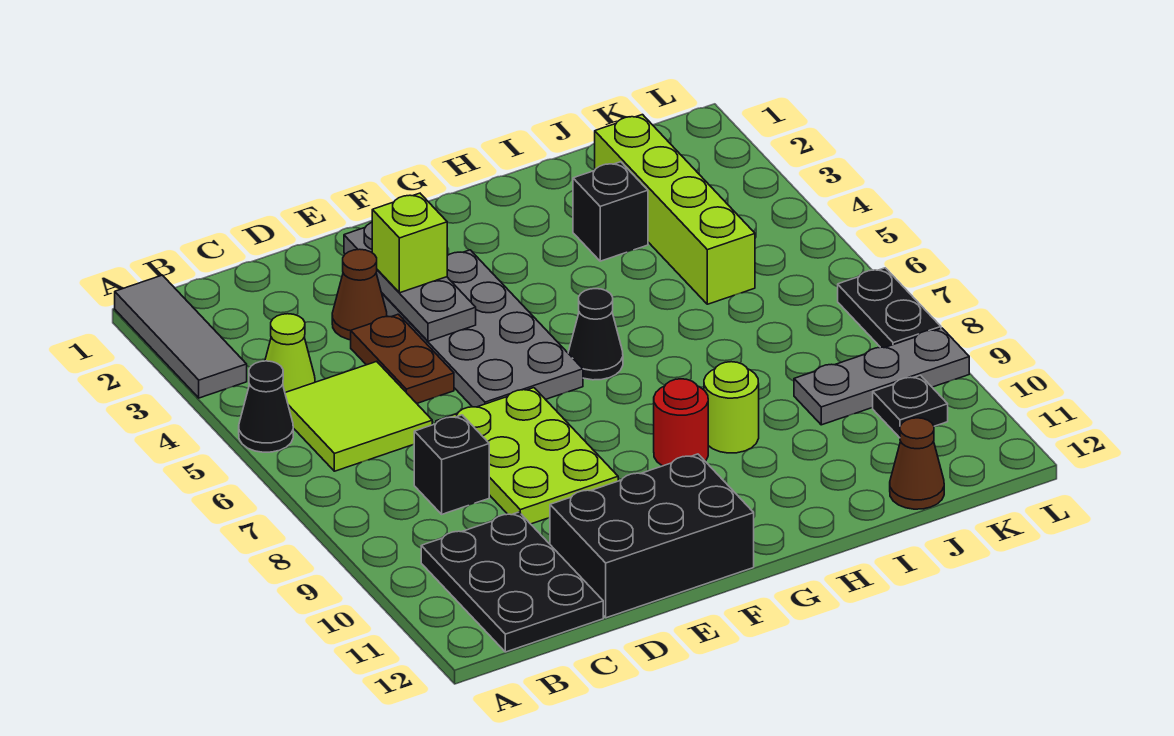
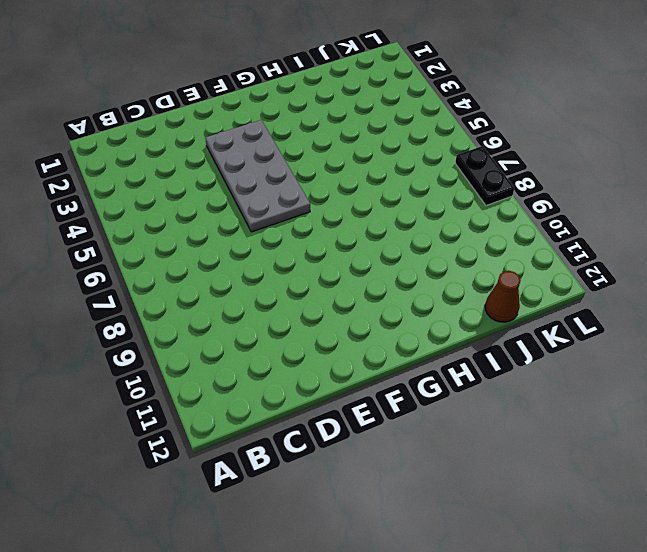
none -> grey tile A1:A3 level 1
none -> black cone A5 level 1
none -> lime cone B4 level 1

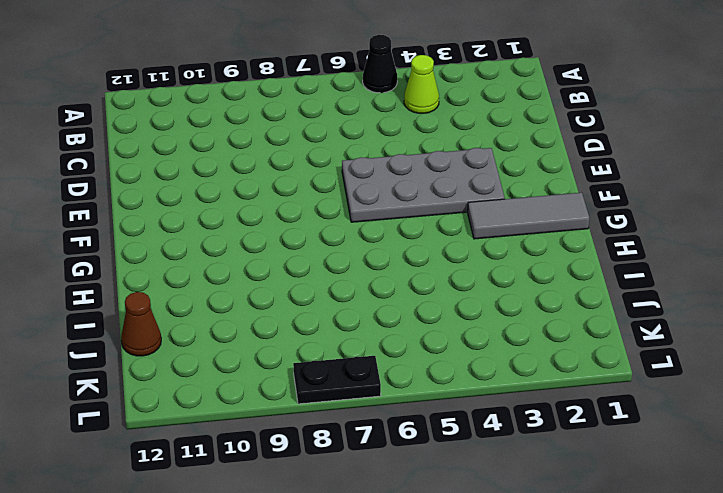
grey tile G1:G3 level 1 -> grey tile A1:A3 level 1
none -> lime tile B5:C6 level 1
none -> black plate B10:C12 level 1
none -> black brick C8 level 1

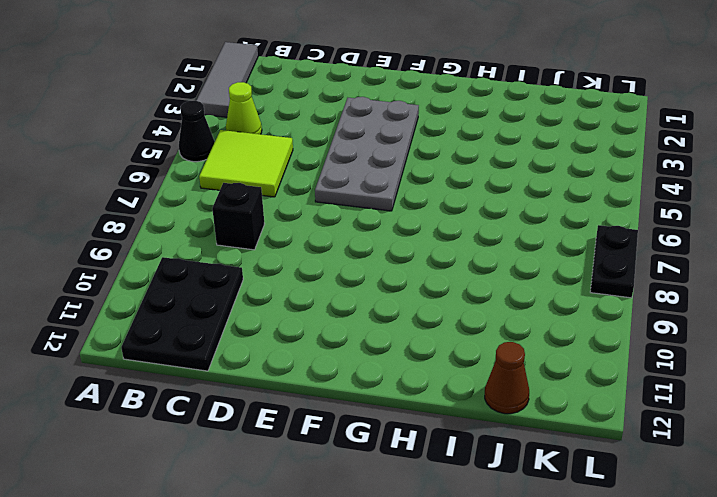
none -> brown cone D3 level 1
none -> brown plate D4:D5 level 1
none -> lime plate D7:E9 level 1

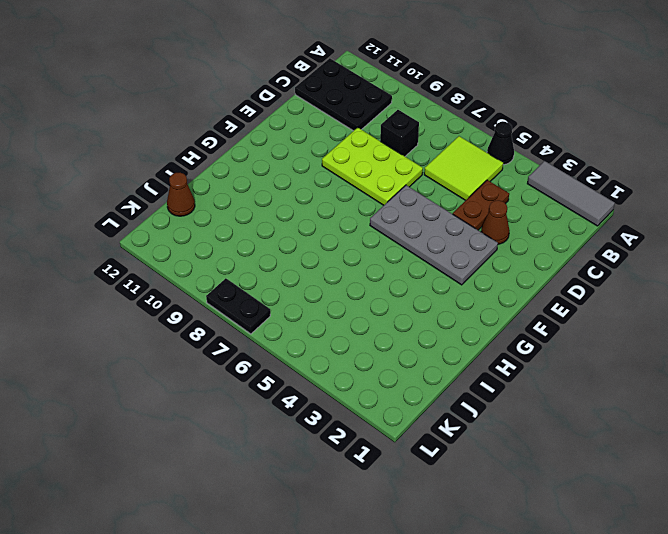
brown plate C4:D4 level 1 -> brown plate D4:D5 level 1
none -> lime cone B4 level 1
none -> black brick D11:F12 level 1
none -> black cone G6 level 1

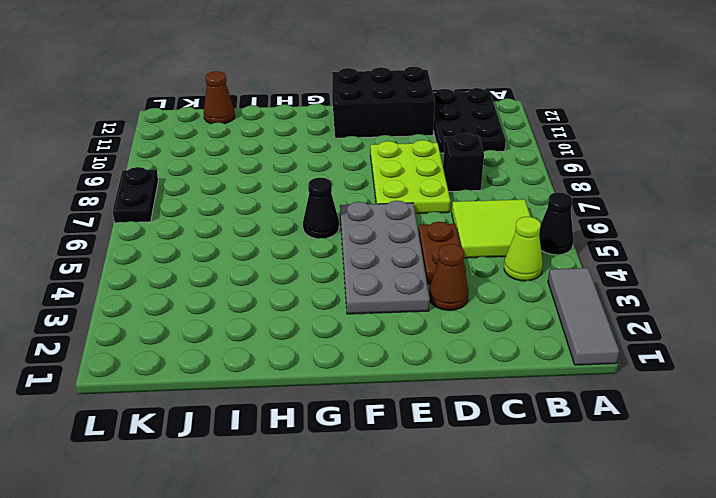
none -> red round brick G9 level 1
none -> lime round brick H9 level 1
none -> black brick I3 level 1

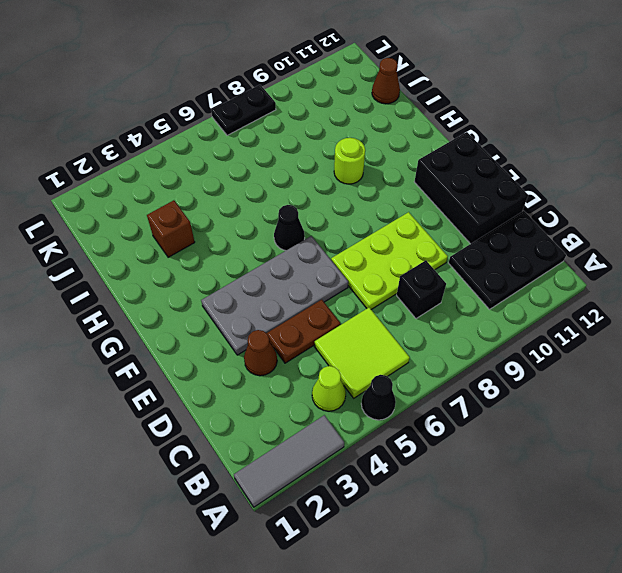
brown brick I3 level 1 -> black brick I3 level 1
none -> red round brick G9 level 1
none -> lime brick J2:J5 level 1
none -> grey plate J9:L9 level 1

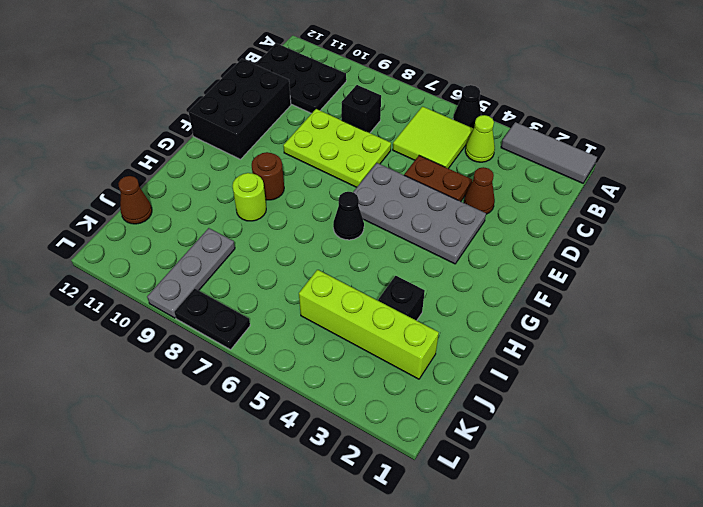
brown round brick G9 level 1 -> red round brick G9 level 1
none -> black plate K10 level 1
none -> grey plate E2:E4 level 2
none -> lime brick E3 level 3

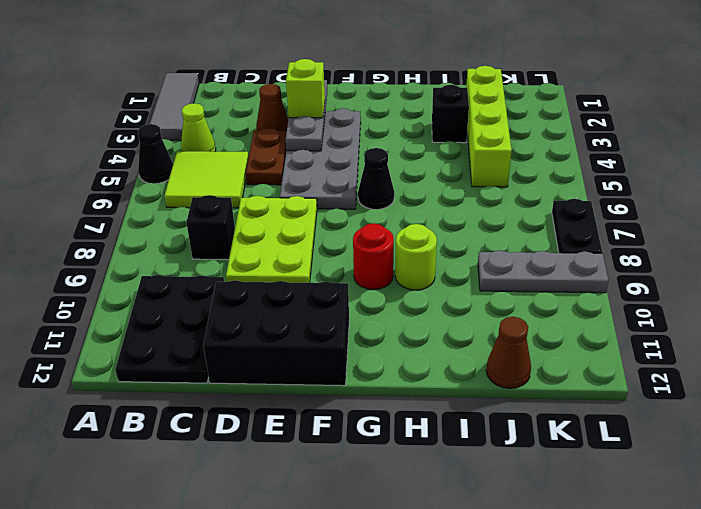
none -> black plate K10 level 1

